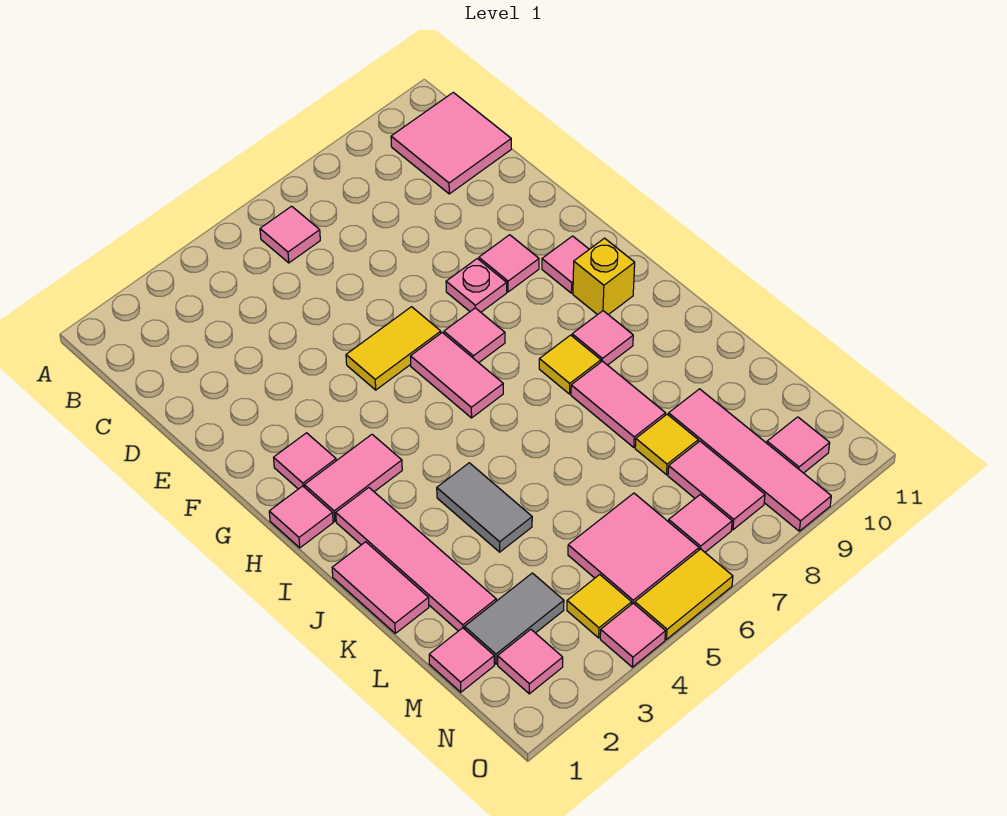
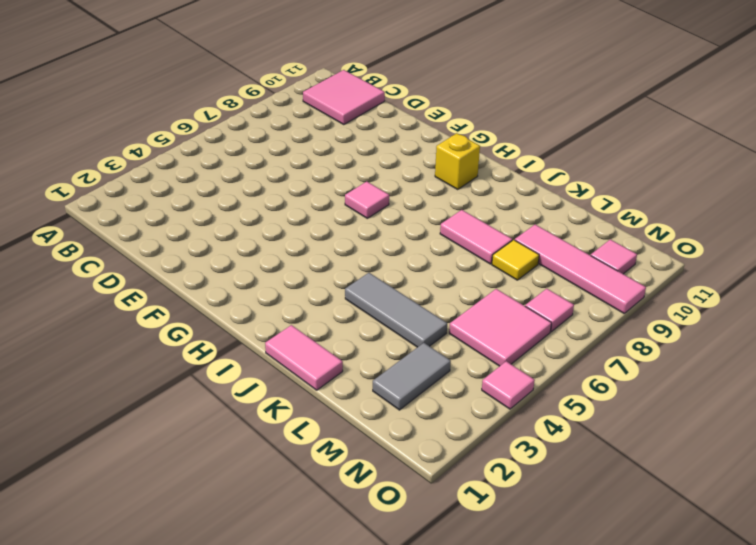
grey tile J4:L4 level 1 -> grey tile J4:K4 level 1
none -> pink tile B6 level 1
none -> yellow tile F5:F6 level 1
none -> pink plate F8 level 1
none -> pink tile F9 level 1

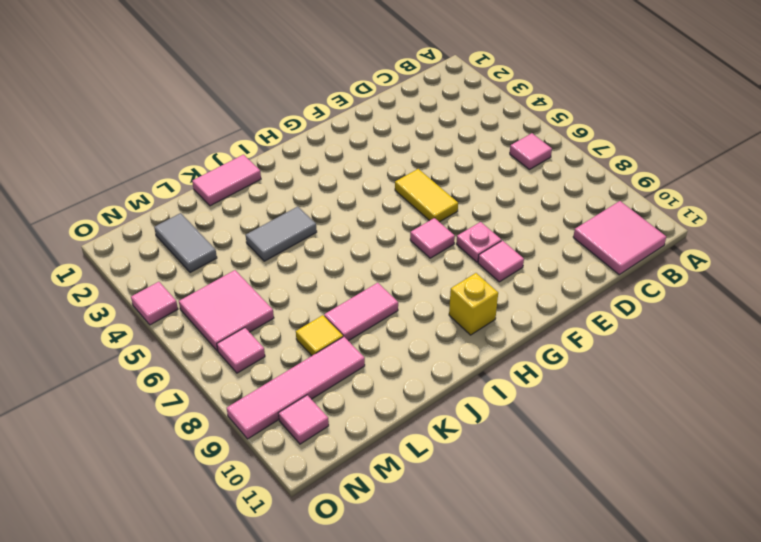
none -> pink tile G2 level 1
none -> pink tile G6:H6 level 1
none -> pink tile G10 level 1
none -> pink tile H1 level 1

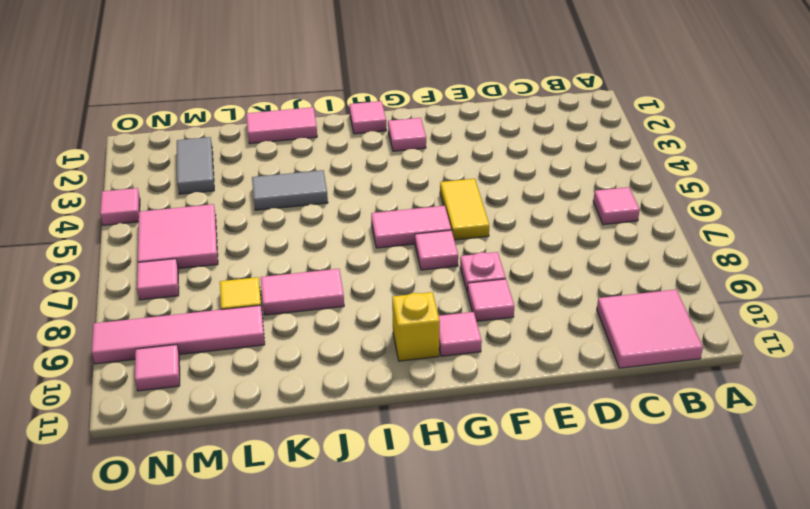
none -> pink tile H2:H3 level 1
none -> pink tile I2:L2 level 1
none -> yellow tile I8 level 1
none -> pink tile I9 level 1

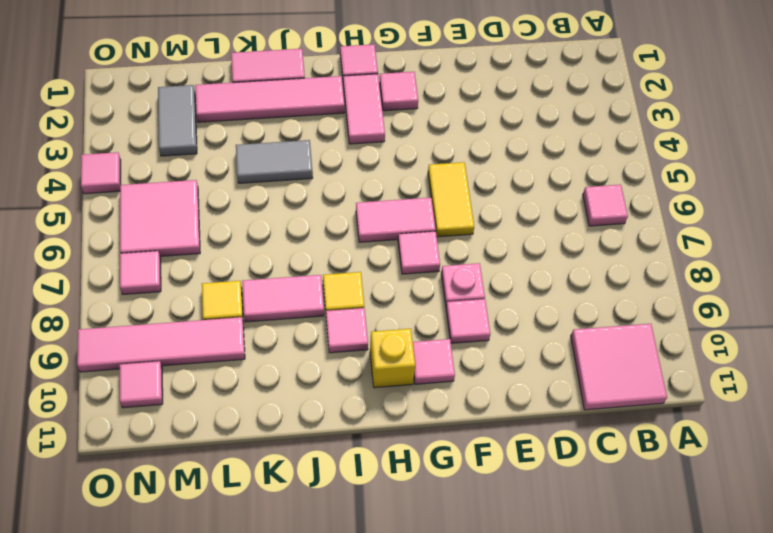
none -> pink tile M1 level 1
none -> pink tile M8:N8 level 1
none -> pink tile N2 level 1
none -> yellow tile N4 level 1

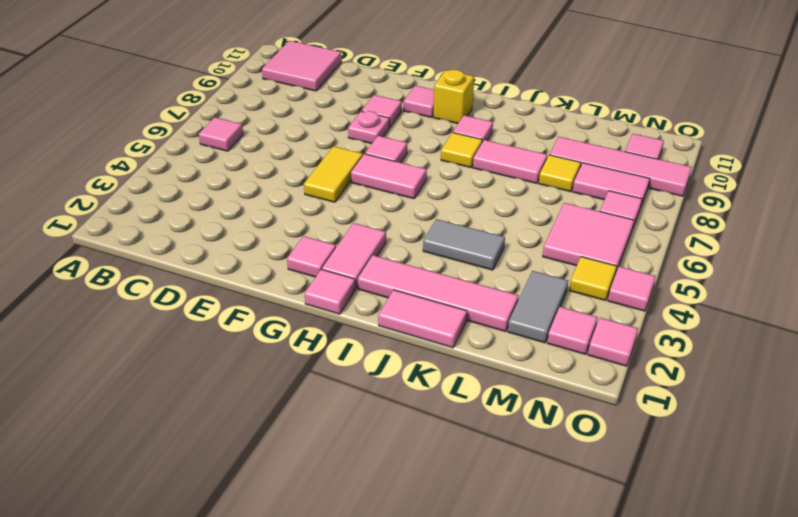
pink tile O2 level 1 -> pink tile M1 level 1
none -> yellow tile O5:O6 level 1

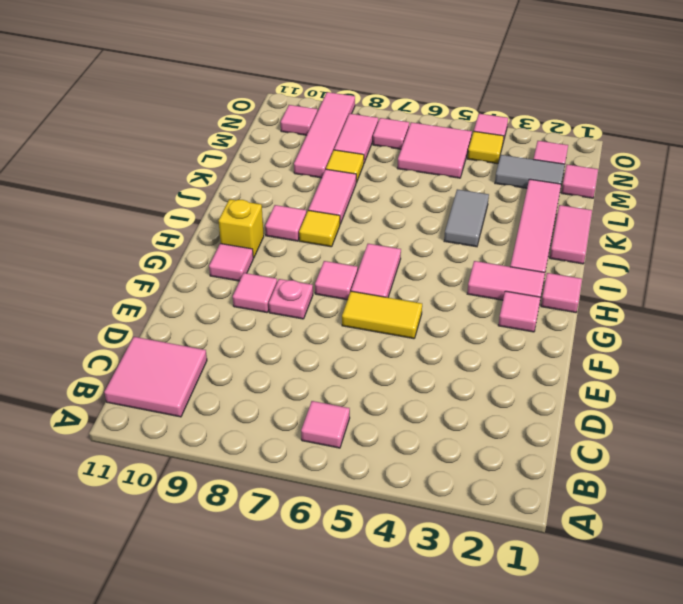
none -> yellow tile O5:O6 level 1

